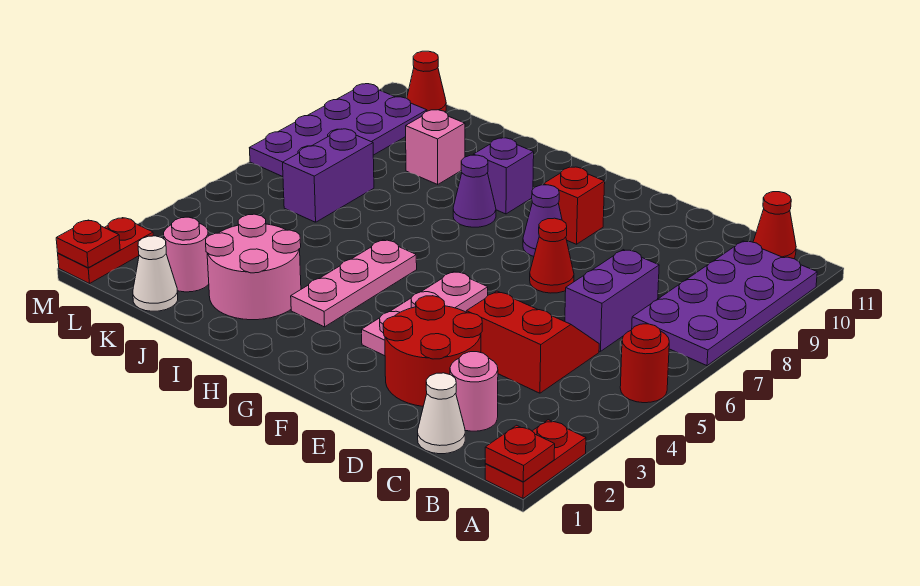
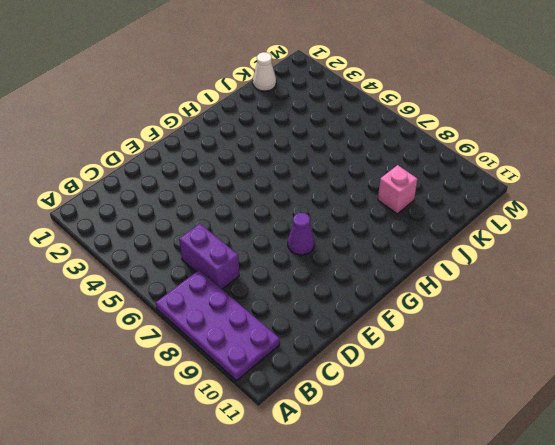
none -> red plate A1:A2 level 1
none -> red round brick A5 level 1
none -> red cone B11 level 1

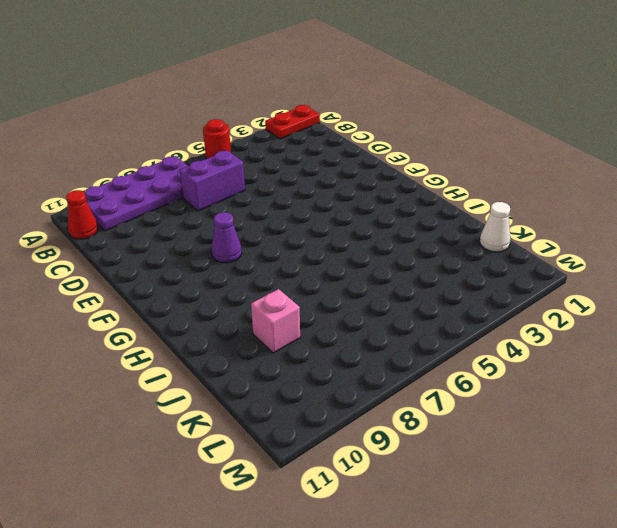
none -> white cone C1 level 1
none -> pink round brick C2 level 1
none -> red slope C4:D5 level 1 top 4

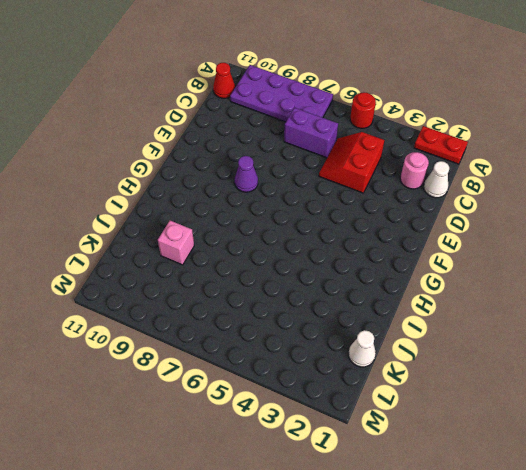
none -> red round brick D2:E3 level 1
none -> red cone E7 level 1
none -> pink plate F3:F5 level 1

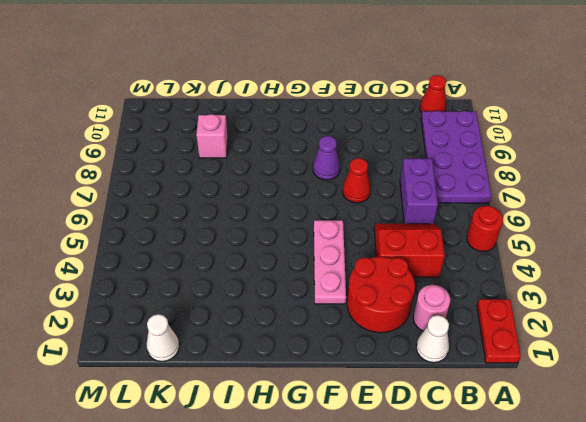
none -> red brick F9 level 1
none -> pink plate H3:H5 level 1
none -> purple cone H8 level 1

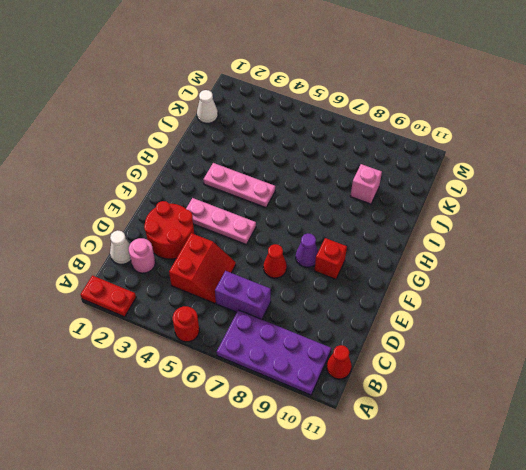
none -> purple cone H8 level 1
none -> purple brick H9 level 1
none -> pink round brick I2:J3 level 1

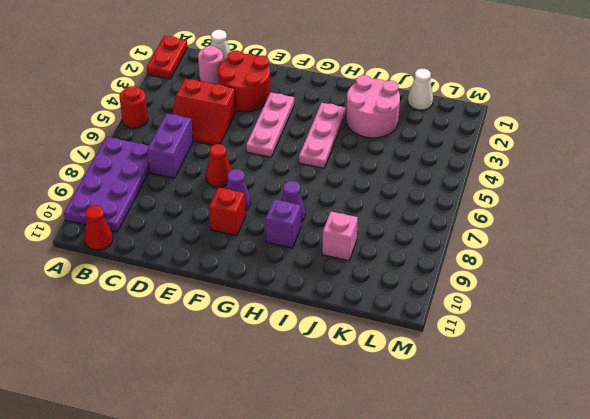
none -> pink round brick K2 level 1
none -> purple brick K6:K7 level 1
none -> purple plate L7:M10 level 1

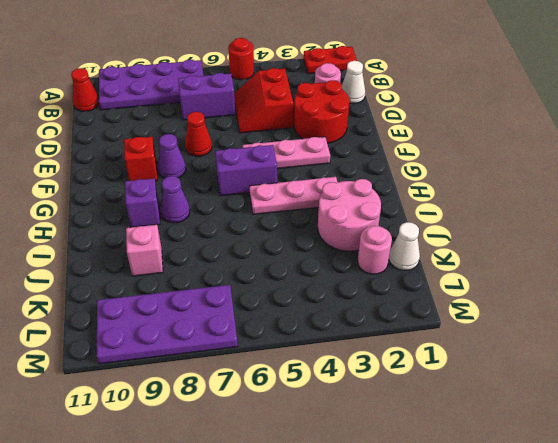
purple brick G5:G6 level 1 -> purple brick K6:K7 level 1
none -> red cone L11 level 1
none -> red plate M1:M2 level 1
none -> red plate A1 level 2

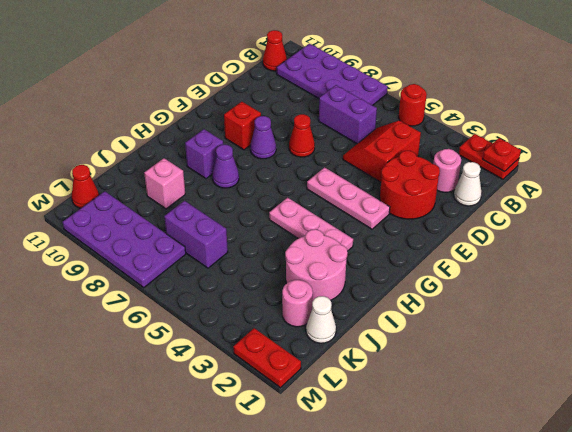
none -> red plate M1 level 2

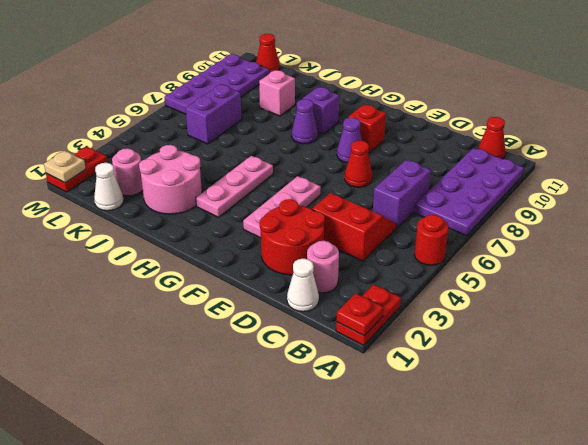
tan plate M1 level 2 -> red plate M1 level 2

